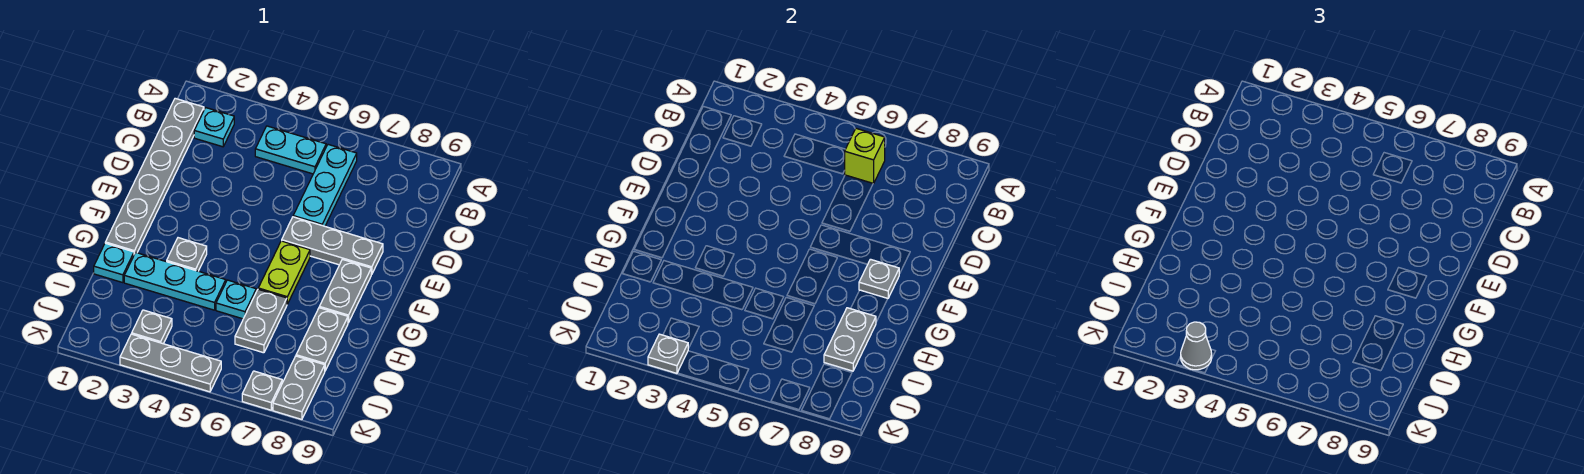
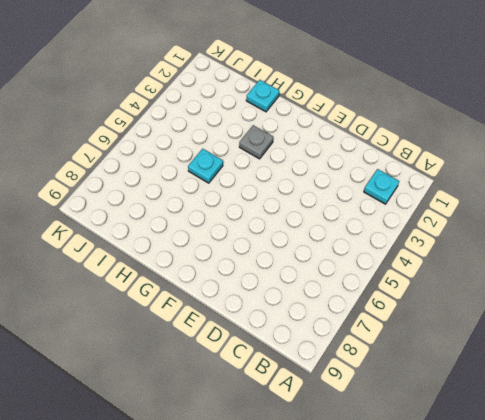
none -> grey plate B1:G1 level 1
none -> cyan plate B4:B5 level 1
none -> cyan plate B6:D6 level 1

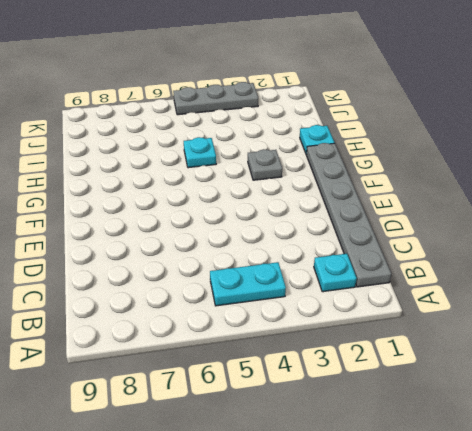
none -> cyan plate B6:D6 level 1
none -> grey plate E6:E8 level 1
none -> lime plate F6:G6 level 1

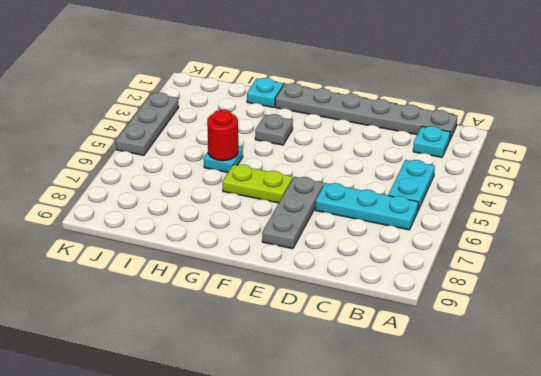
red round brick H5 level 2 -> none
none -> grey plate F8:G8 level 1
none -> cyan plate H2:H4 level 1
none -> grey plate H6:I6 level 1

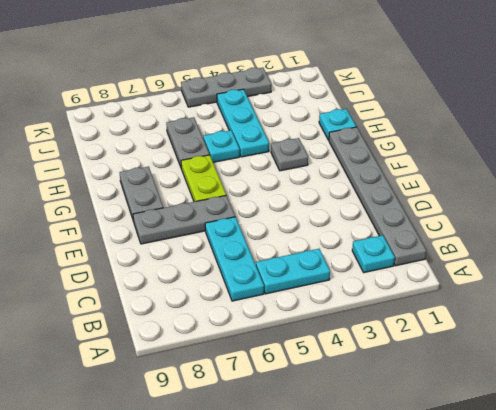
cyan plate H4:J4 level 1 -> cyan plate H2:H4 level 1
none -> grey plate H8:I8 level 1
none -> grey plate J3 level 1
none -> grey plate J8:K8 level 1

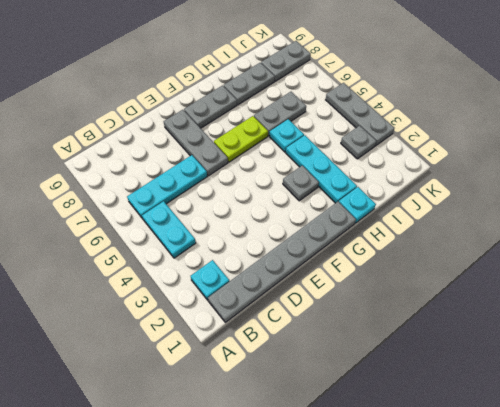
none -> grey plate K7 level 1
none -> lime brick B6 level 2
none -> grey plate F8 level 2

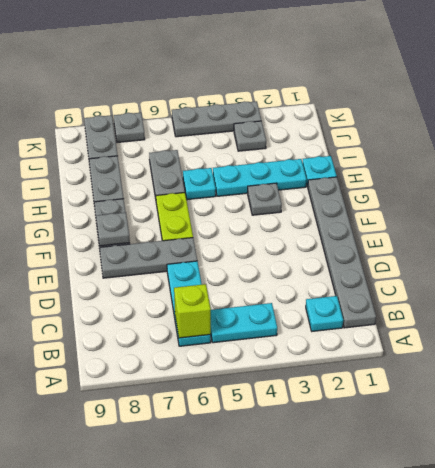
none -> grey plate H8:I8 level 2
none -> grey plate K3 level 2
none -> grey cone K3 level 3

